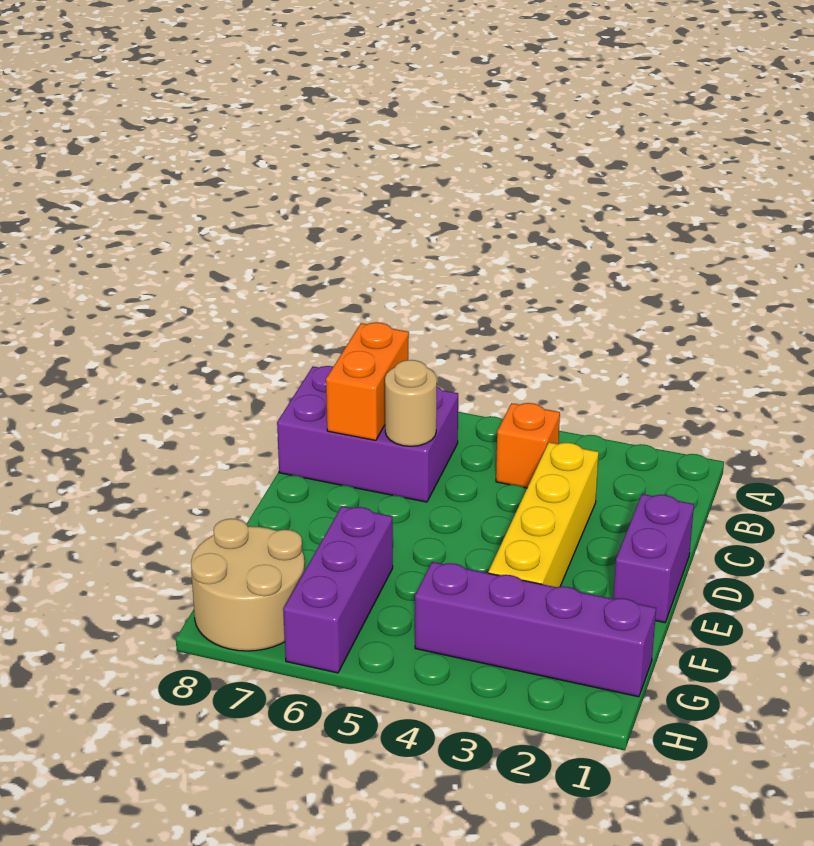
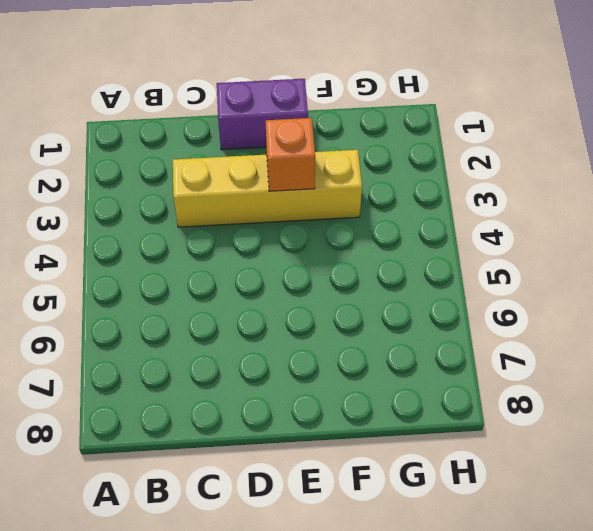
orange brick E3 level 2 -> orange brick B4 level 1
none -> purple brick B6:C8 level 1
none -> purple brick F6:H6 level 1

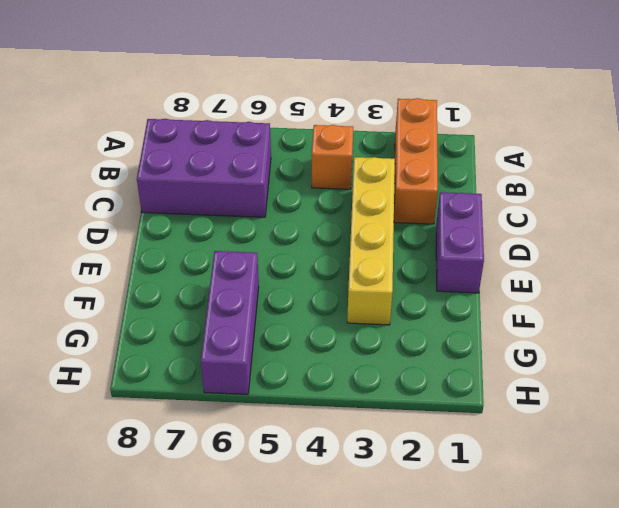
orange brick A2:C2 level 1 -> none
none -> purple brick G1:G4 level 1
none -> tan round brick G7:H8 level 1

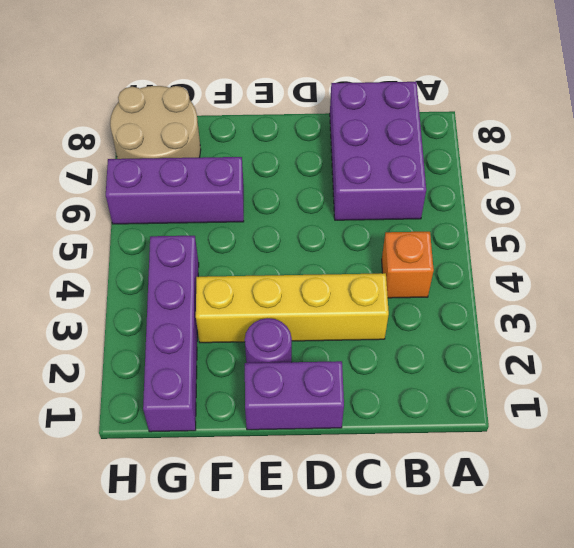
purple round brick E2 level 1 -> none
none -> orange brick B7:C7 level 2
none -> tan round brick C6 level 2

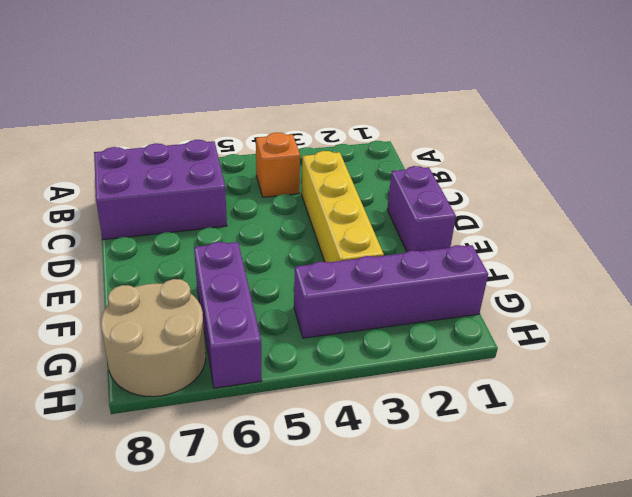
none -> orange brick B7:C7 level 2
none -> tan round brick C6 level 2

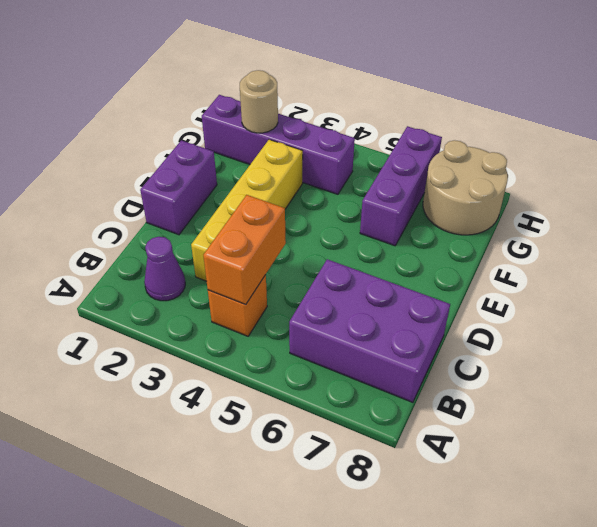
purple cone B2 level 1 -> none
orange brick B4:C4 level 2 -> orange brick B7:C7 level 2
tan round brick G2 level 2 -> tan round brick C6 level 2

